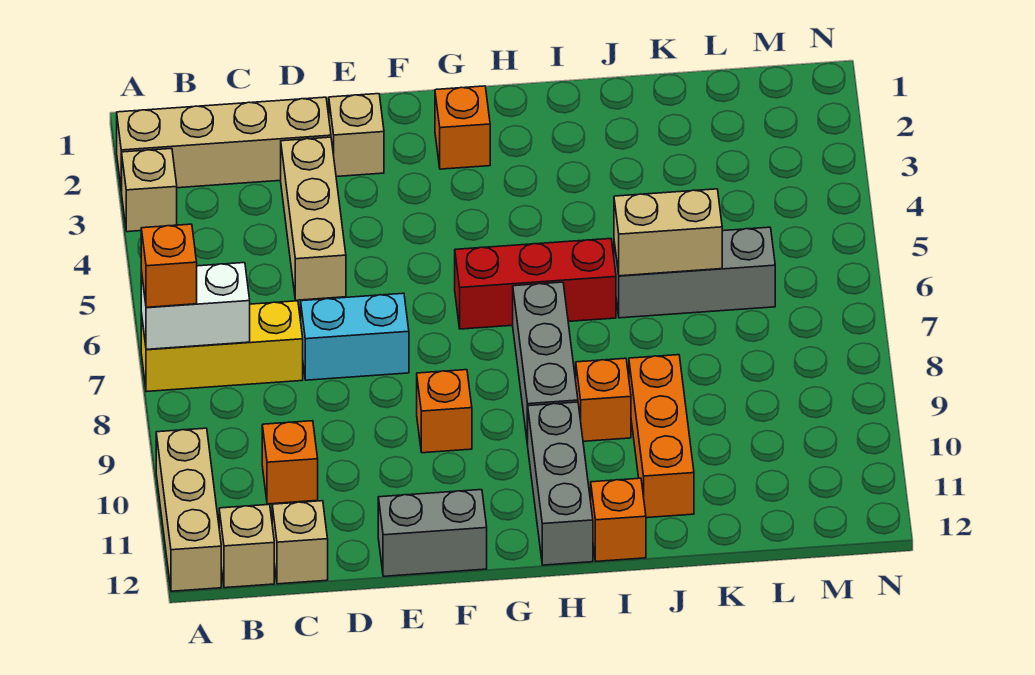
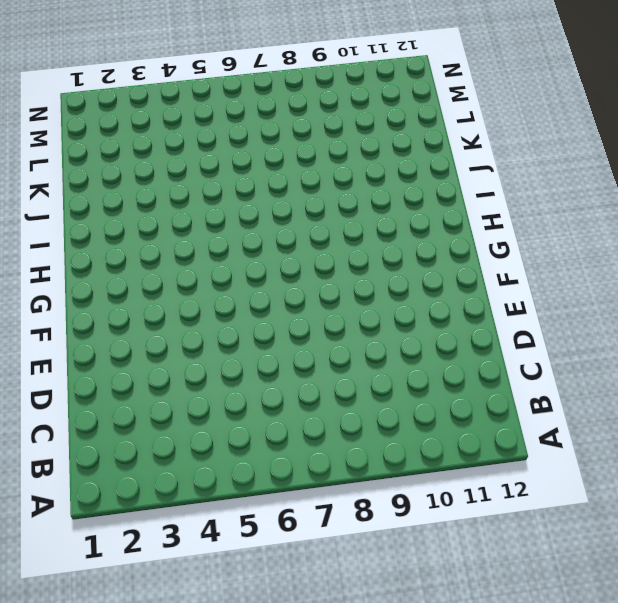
none -> tan brick A2:D2 level 1
none -> tan brick A3 level 1
none -> yellow brick A7:C7 level 1

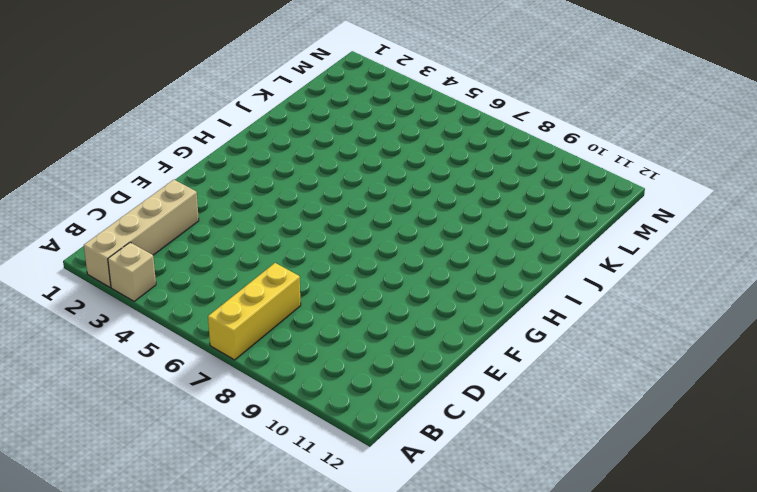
none -> tan brick A10:A12 level 1
none -> tan brick B12 level 1
none -> orange brick C10 level 1

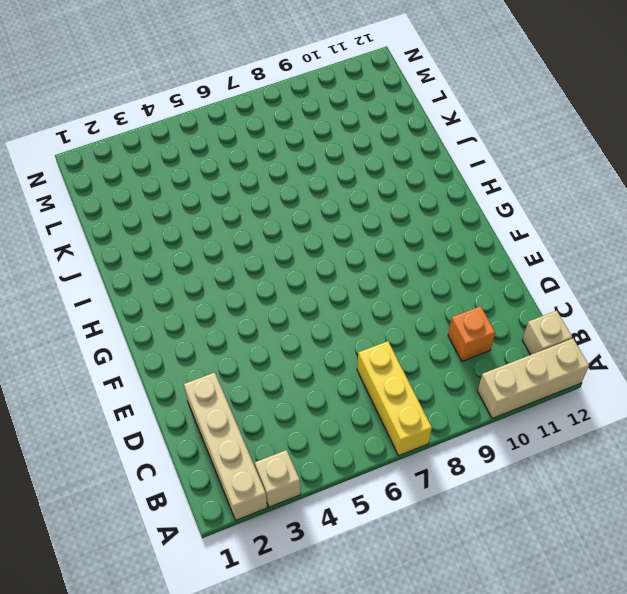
none -> tan brick C12 level 1
none -> tan brick D3:D5 level 1
none -> cyan brick D7:E7 level 1

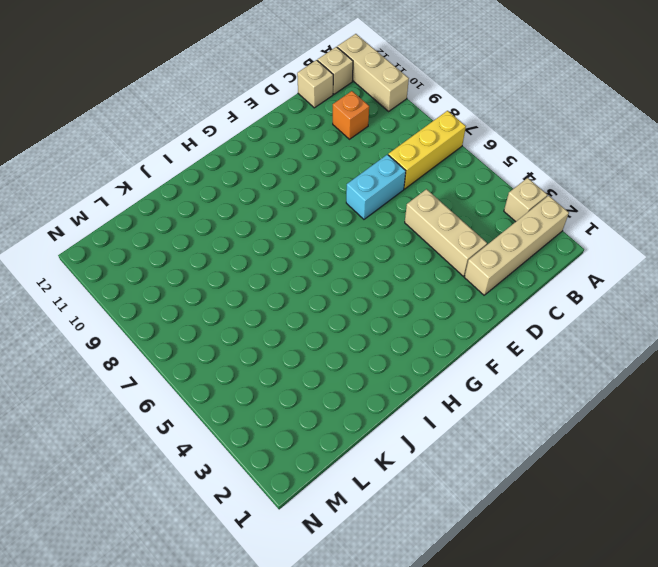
none -> tan brick E2 level 1
none -> grey brick E12:F12 level 1
none -> orange brick F9 level 1

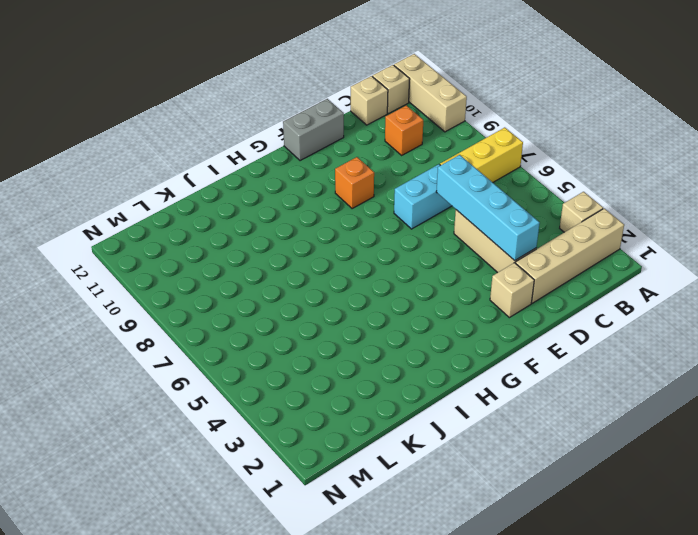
cyan brick D3:D6 level 2 -> none
none -> orange brick G2 level 1
none -> red brick G6:I6 level 1
none -> grey brick H7:H9 level 1

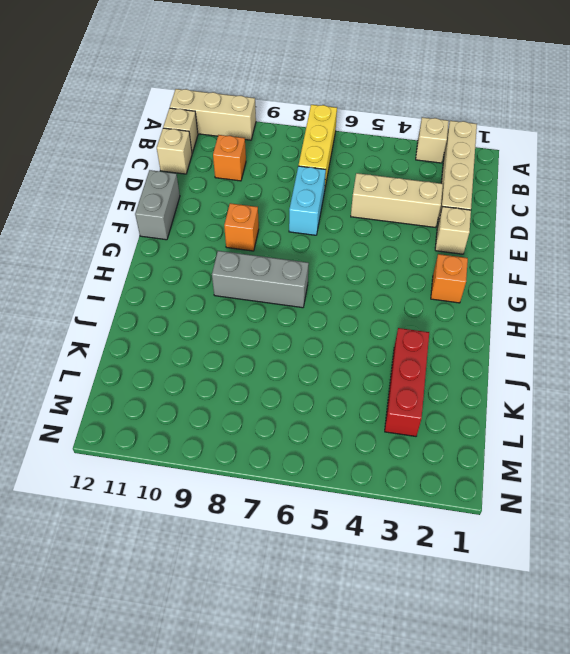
red brick J3:L3 level 1 -> red brick G6:I6 level 1
none -> grey brick H10:H12 level 1
none -> orange brick I9 level 1
none -> orange brick I12 level 1

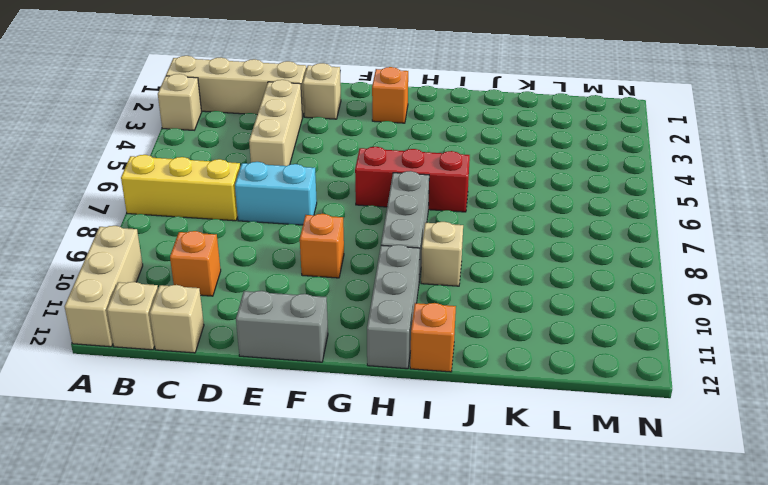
tan brick I9 level 1 -> orange brick I9 level 1
none -> grey brick J6:L6 level 1
none -> orange brick J9:J11 level 1
none -> white brick A7:B7 level 2

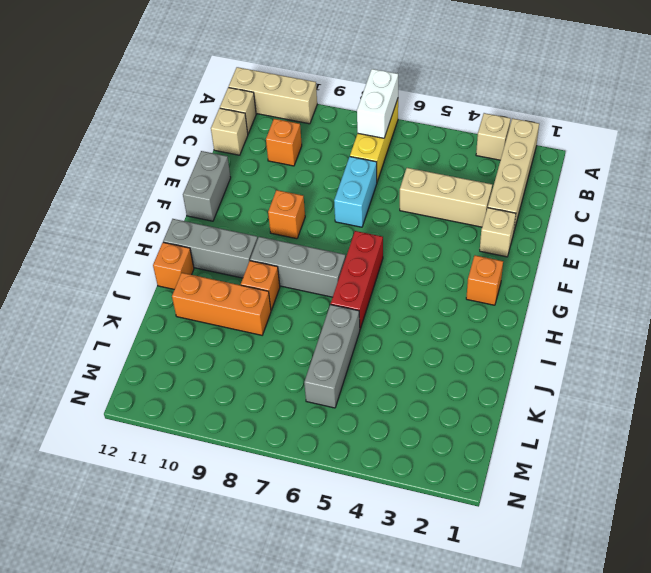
none -> tan brick J6:K6 level 2
none -> orange brick A7 level 3

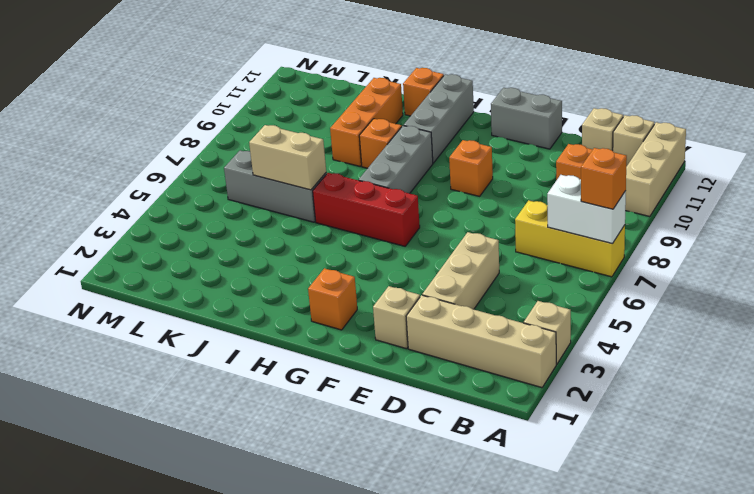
none -> cyan brick D7:E7 level 1

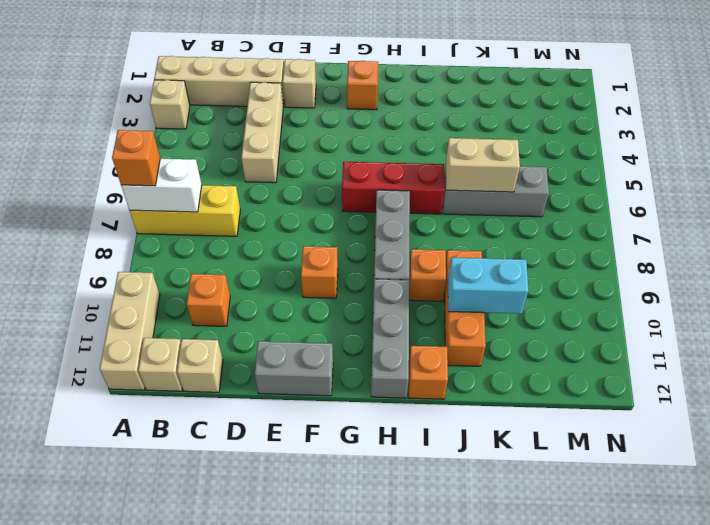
cyan brick J10:K10 level 2 -> cyan brick D7:E7 level 1

